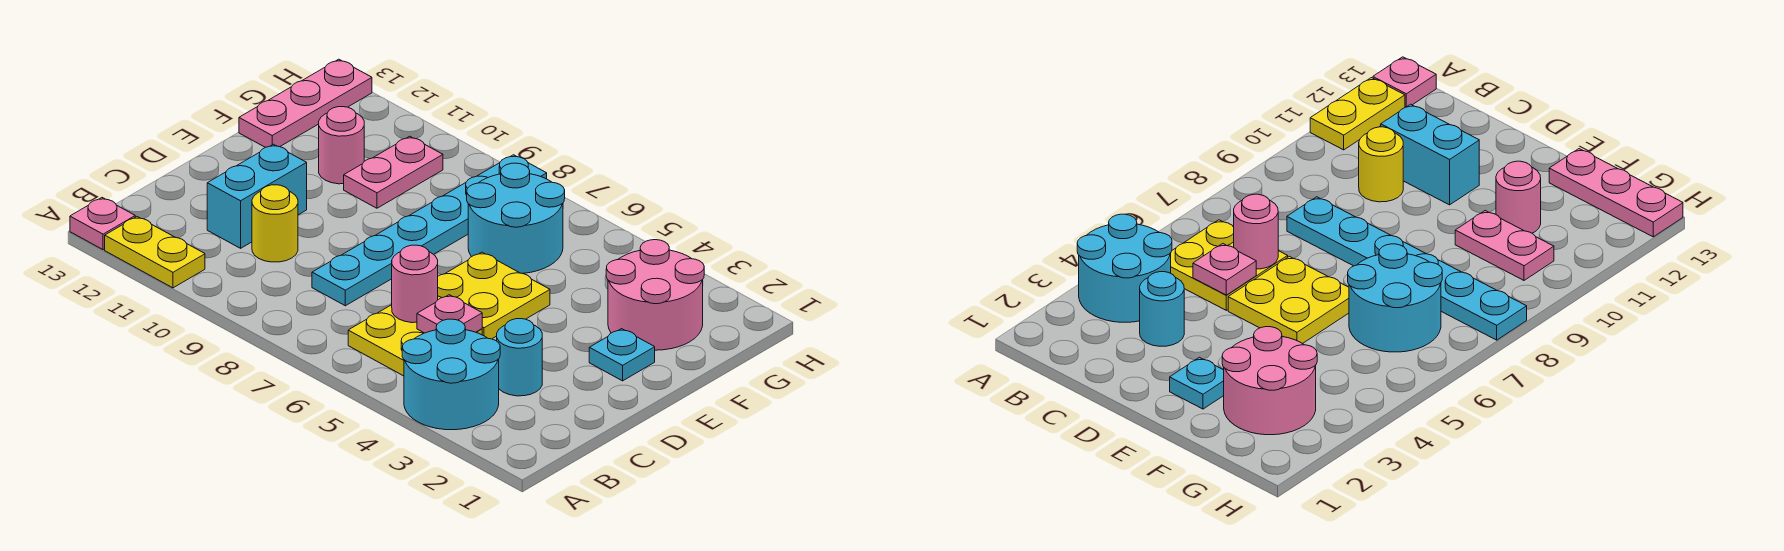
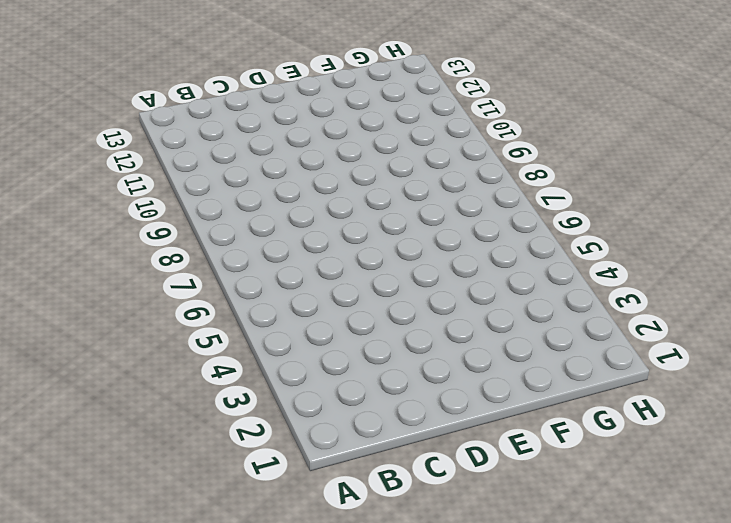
none -> cyan round brick A3:B4 level 1
none -> yellow plate A11:A12 level 1
none -> pink plate A13 level 1

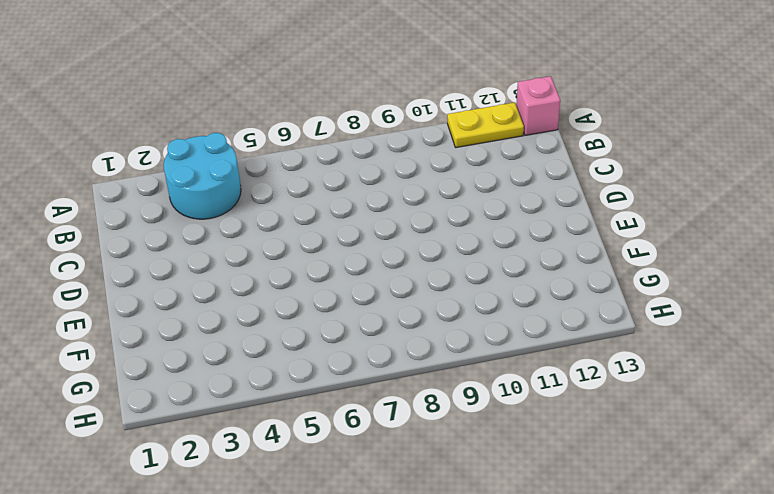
pink brick A13 level 1 -> pink plate A13 level 1
none -> yellow plate B5:C6 level 1
none -> cyan round brick C3 level 1
none -> cyan plate C8:H8 level 1

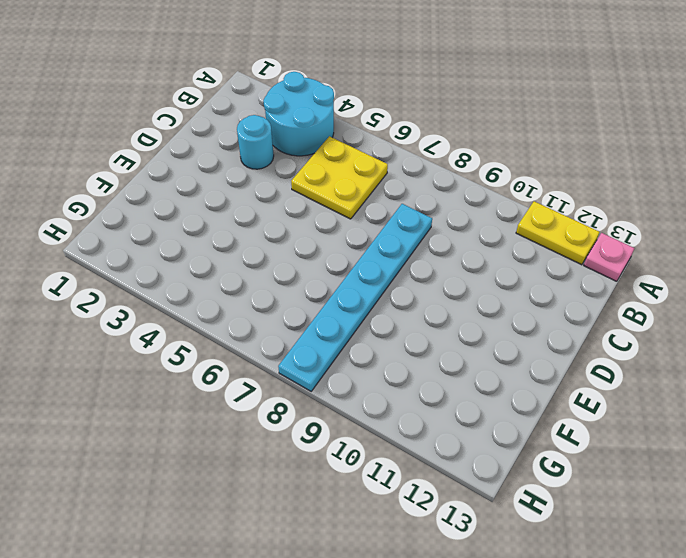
none -> yellow round brick C10 level 1
none -> cyan brick C11:D11 level 1
none -> yellow plate D5:E6 level 1

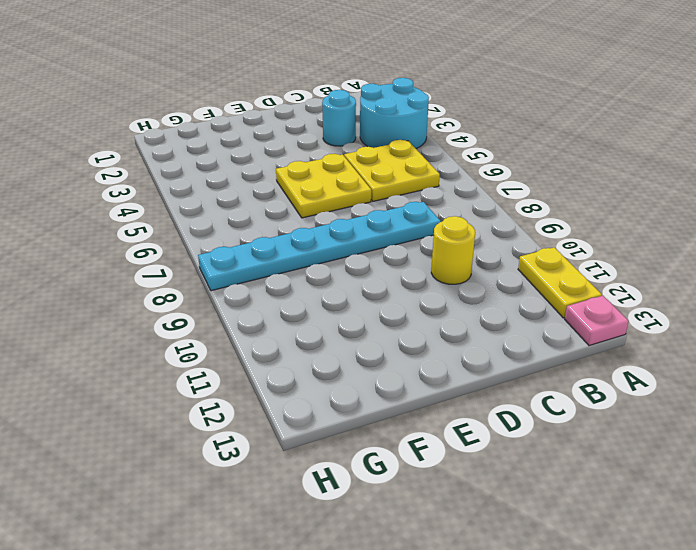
none -> cyan brick C11:D11 level 1
none -> cyan plate E2 level 1
none -> pink round brick F2:G3 level 1

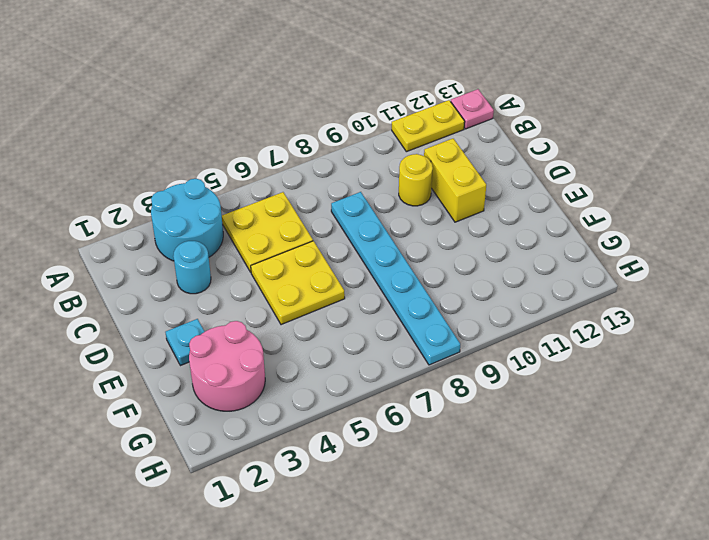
yellow brick C11:D11 level 1 -> cyan brick C11:D11 level 1
none -> cyan round brick F6:G7 level 1
none -> pink plate F10:G10 level 1
none -> pink round brick F11 level 1

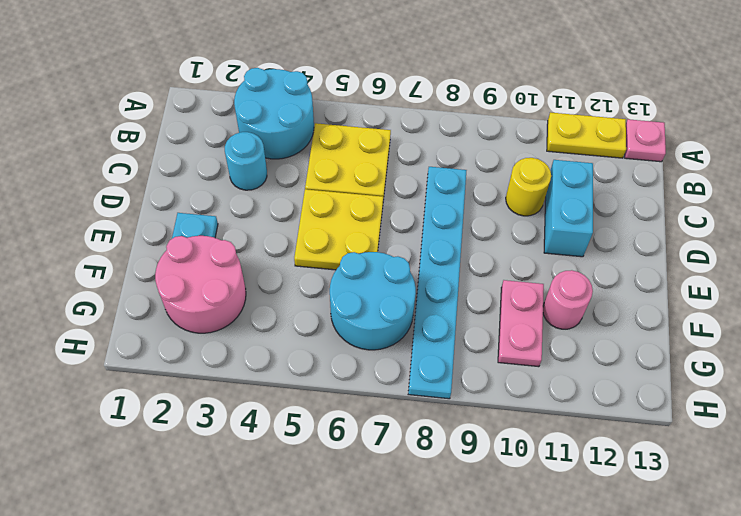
none -> pink plate F13:H13 level 1
none -> pink plate C5 level 2
none -> pink round brick C6 level 2

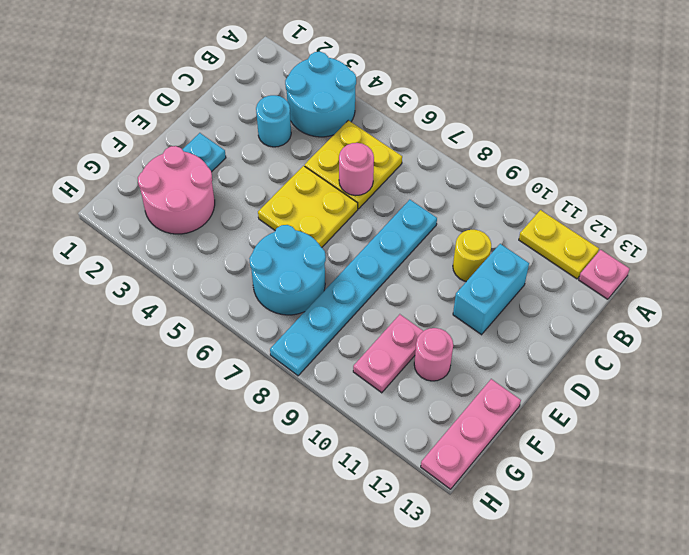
none -> pink plate C5 level 2

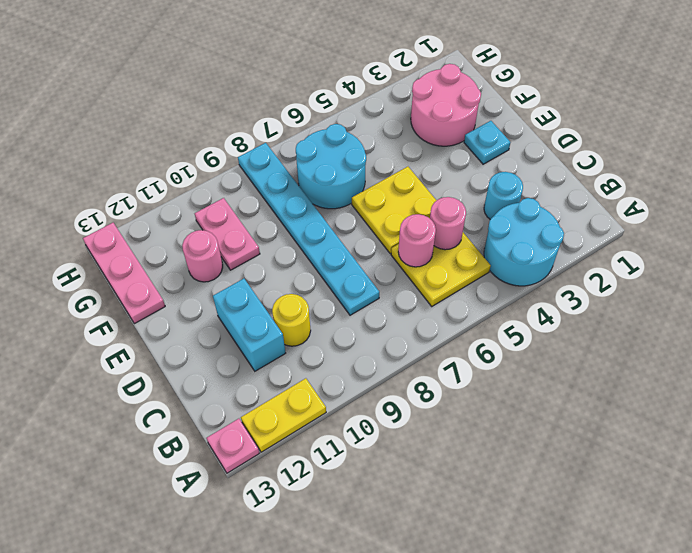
pink round brick C5 level 2 -> pink plate C5 level 2

